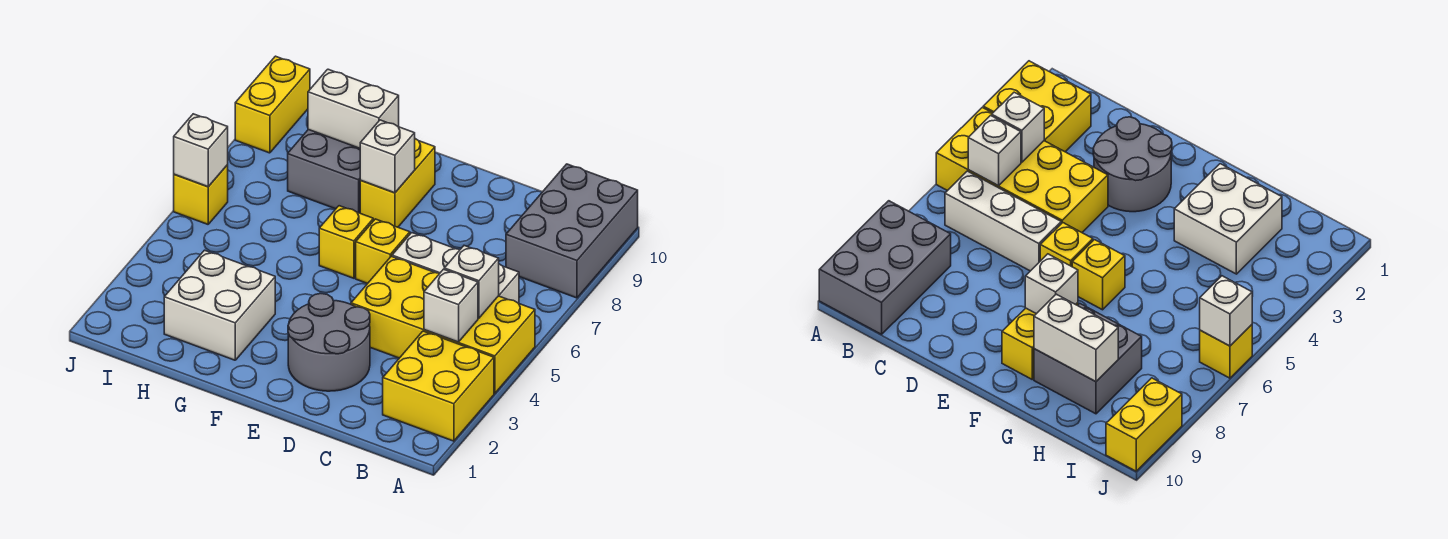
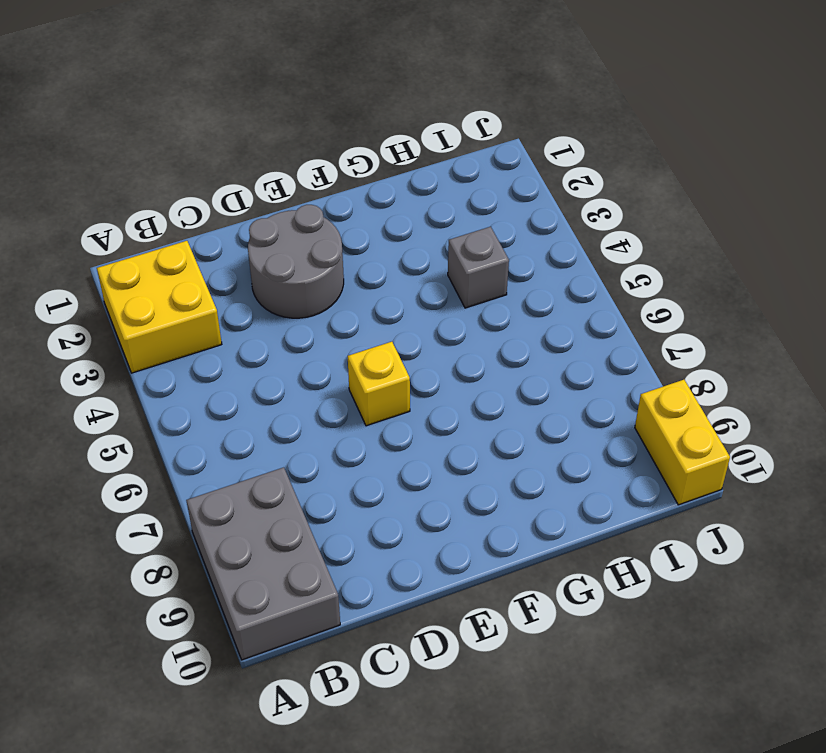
grey brick H4 level 1 -> none
none -> yellow brick A4:D5 level 1
none -> white brick B6:D6 level 1
none -> yellow brick F6 level 1

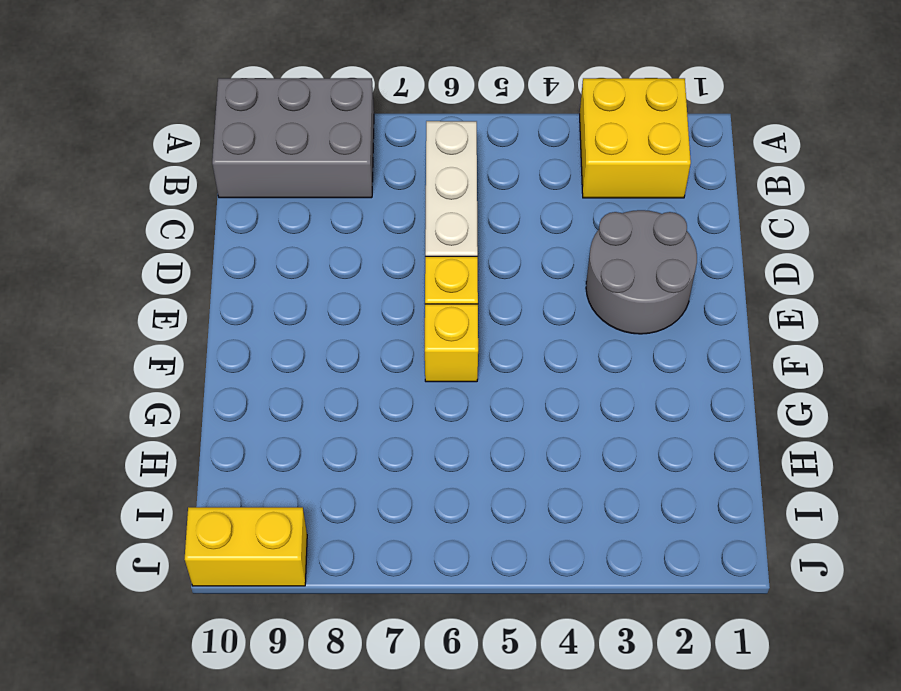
none -> yellow brick A4:D5 level 1
none -> yellow brick F8:F9 level 1
none -> white brick G2:H3 level 1

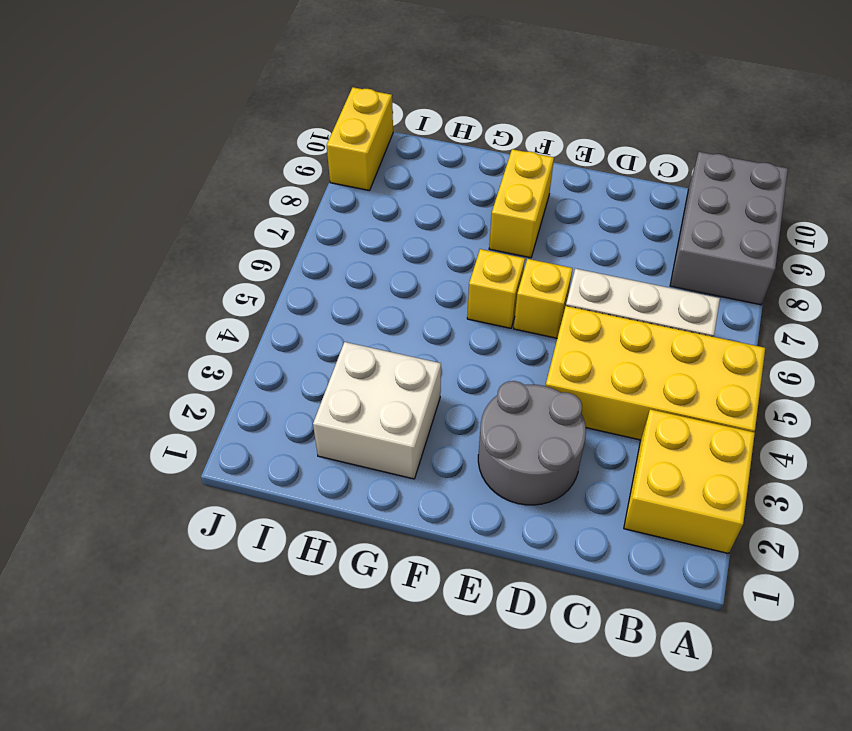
none -> grey brick G8:H9 level 1
none -> yellow brick J6 level 1
none -> white brick B4 level 2

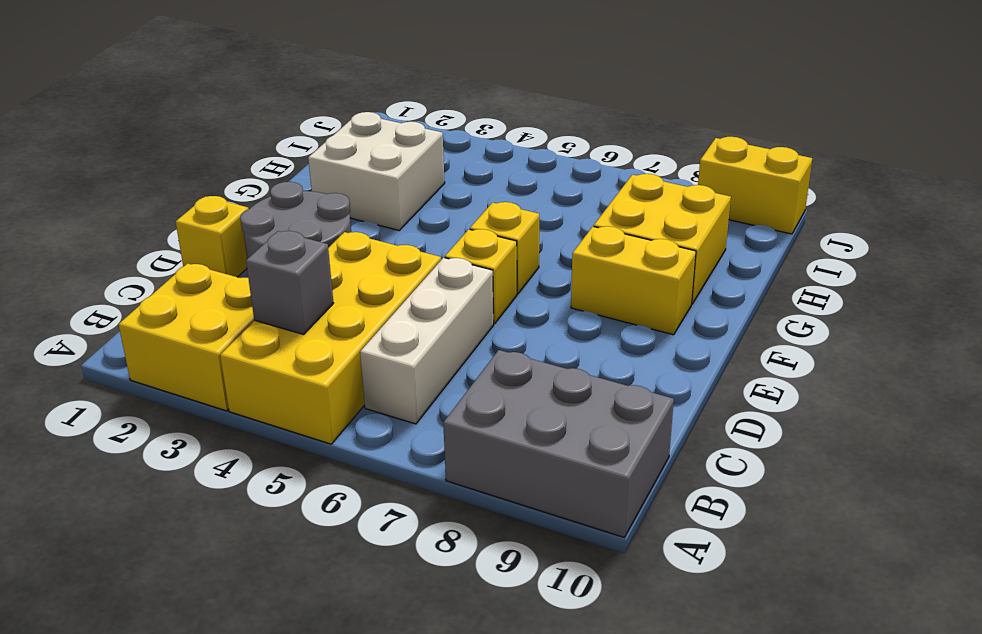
grey brick B4 level 2 -> white brick B4 level 2
yellow brick D1 level 1 -> yellow brick J6 level 1
yellow brick G8:H9 level 1 -> grey brick G8:H9 level 1
none -> white brick B5 level 2
none -> white brick F8 level 2
none -> white brick G9:H9 level 2

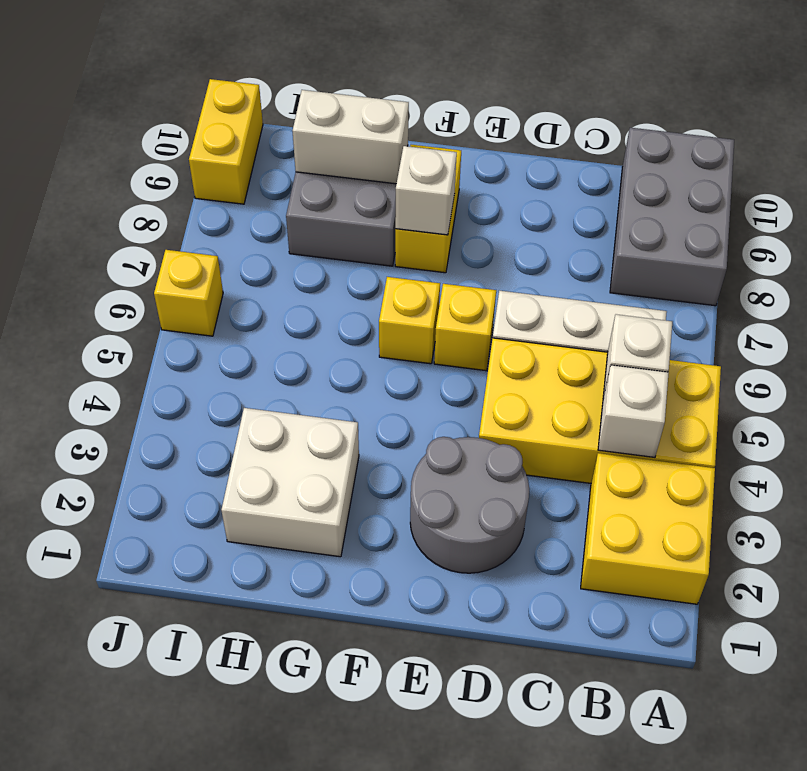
none -> white brick J6 level 2

